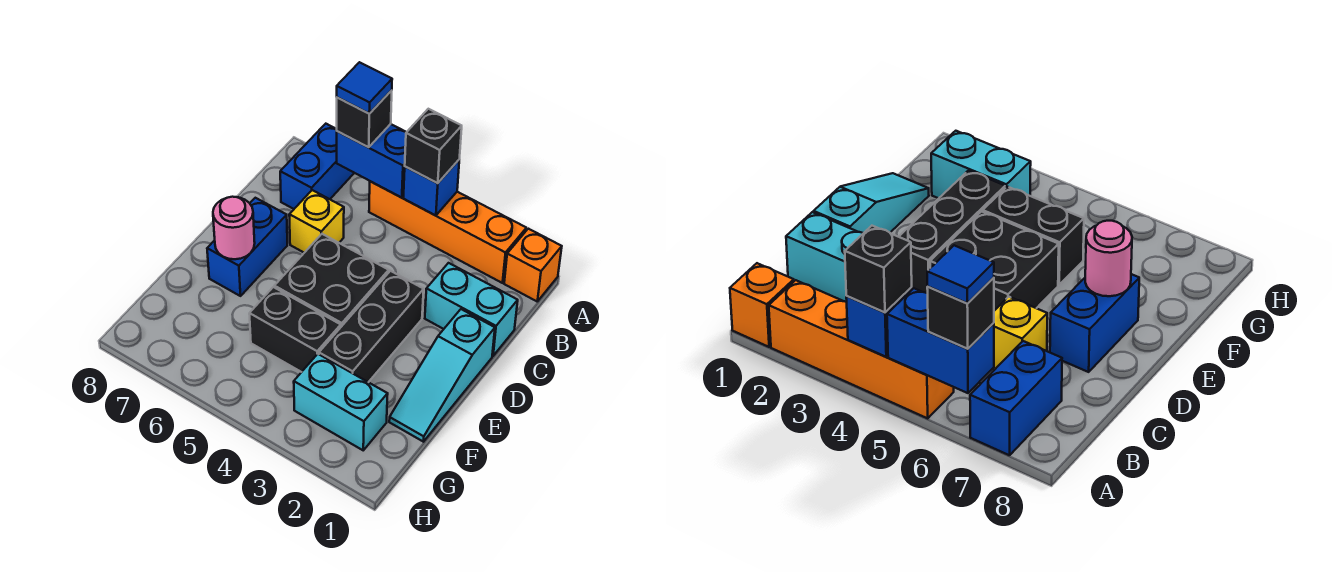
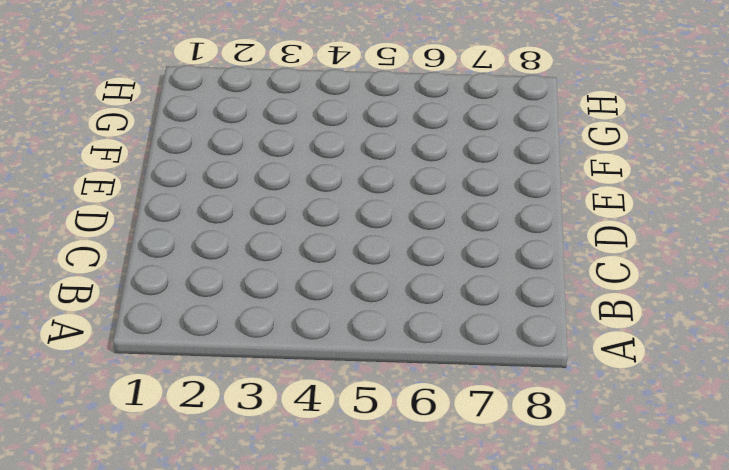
none -> orange brick A1 level 1
none -> orange brick A2:A5 level 1
none -> blue brick A7:B7 level 1

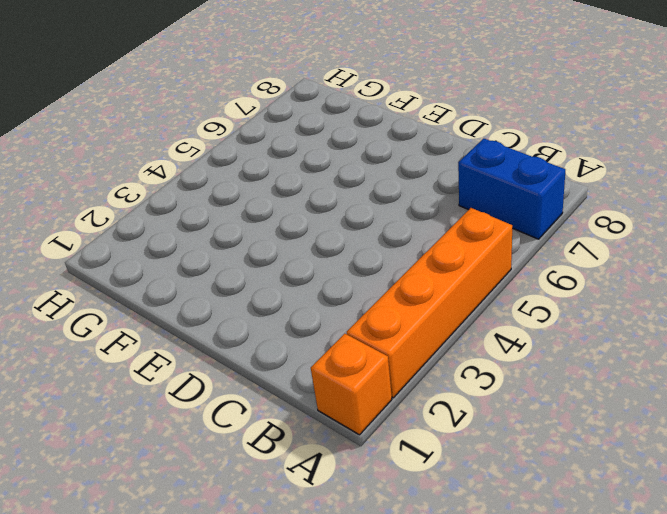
none -> cyan brick C1:C2 level 1
none -> yellow brick C6 level 1
none -> cyan slope D1:F1 level 1 top D

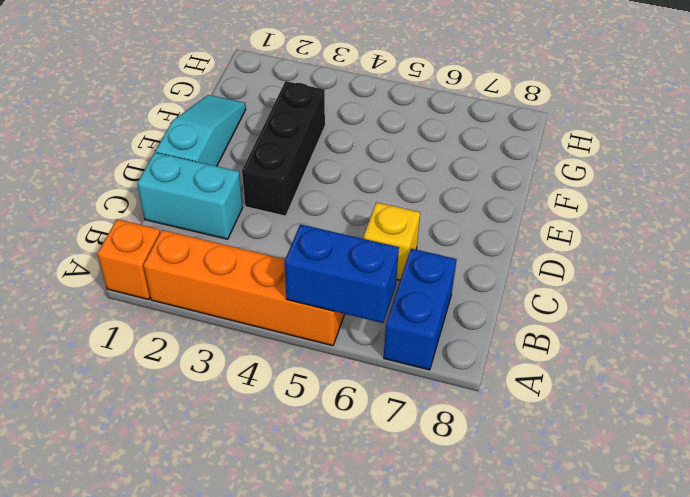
none -> black brick D4:E5 level 1
none -> blue brick D7:E7 level 1
none -> black brick F4:F5 level 1

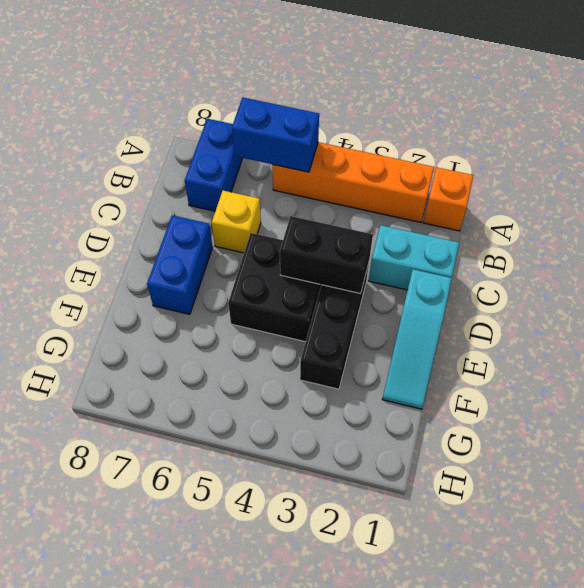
black brick D3:D4 level 2 -> black brick F4:F5 level 1
none -> cyan brick G2:G3 level 1
none -> blue brick A4 level 2
none -> pink round brick E7 level 2

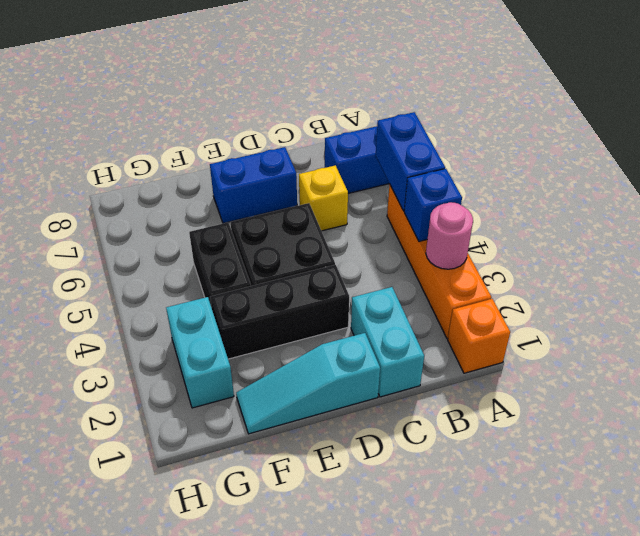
pink round brick A3 level 2 -> pink round brick E7 level 2
none -> black brick A4 level 3
none -> black brick A6 level 3
none -> blue tile A6 level 4

